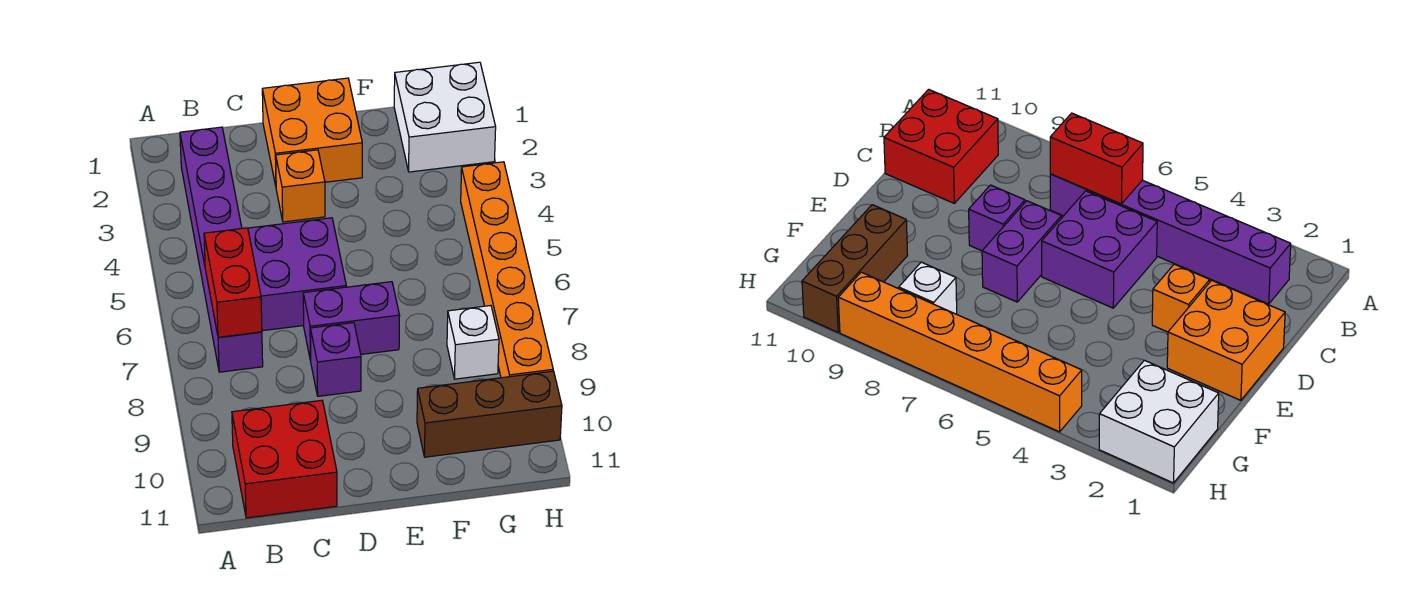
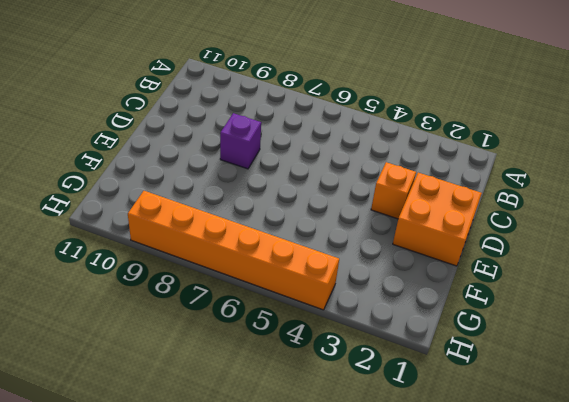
none -> purple brick B2:B7 level 1
none -> red brick B10:C11 level 1
none -> purple brick C5:D6 level 1

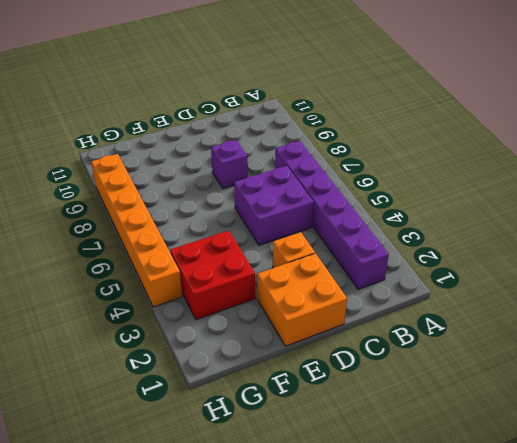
red brick F3:G4 level 1 -> red brick B10:C11 level 1
none -> purple brick D7:E7 level 1
none -> brown brick F10:H10 level 1
none -> white brick G1:H2 level 1

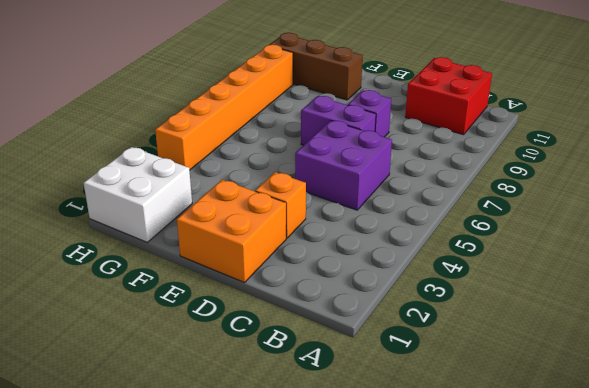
none -> purple brick B2:B7 level 1
none -> white brick G8 level 1
none -> red brick B6:B7 level 2

